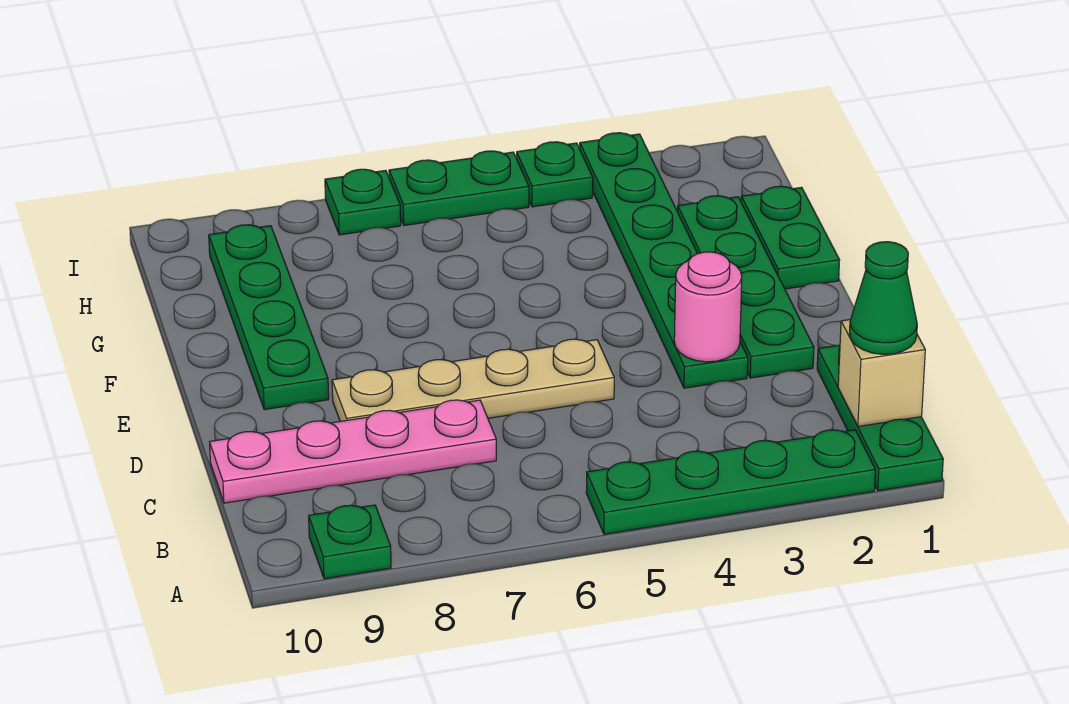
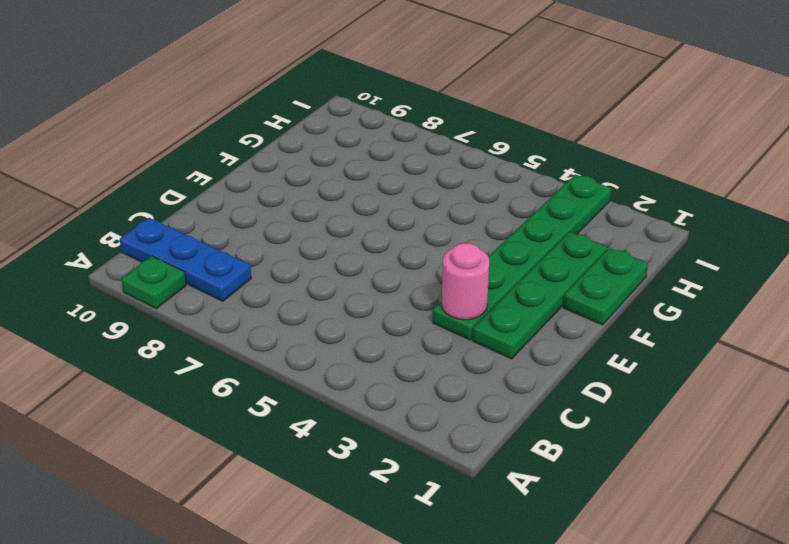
blue plate B8:B10 level 1 -> none
none -> green plate A1:C1 level 1
none -> green plate A2:A5 level 1
none -> pink plate C7:C10 level 1

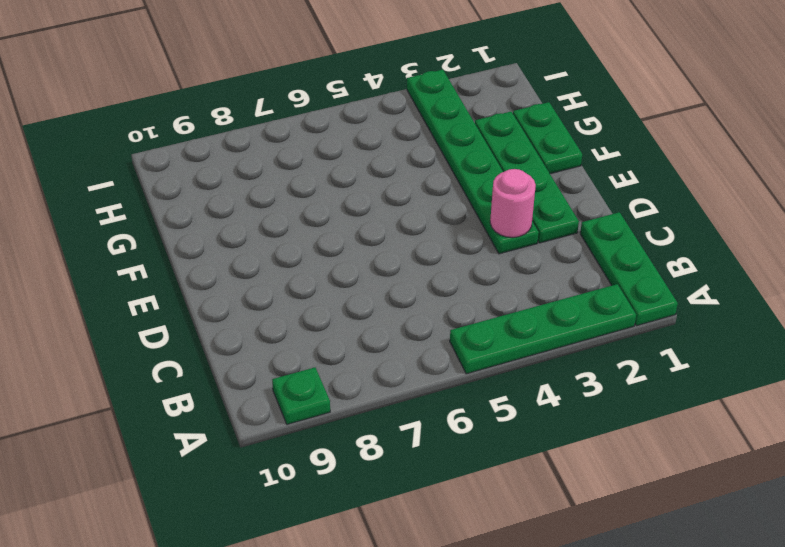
none -> pink plate C7:C10 level 1
none -> tan plate D5:D8 level 1
none -> green plate E9:H9 level 1

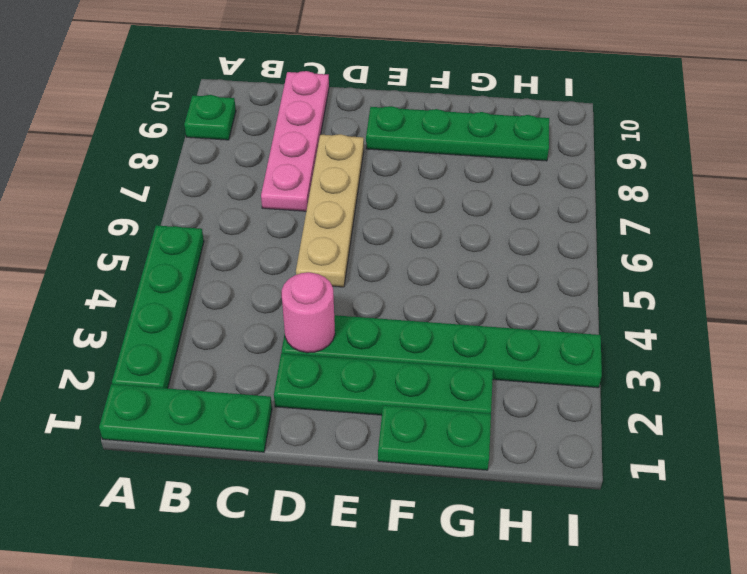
none -> green plate I4 level 1
none -> green plate I5:I6 level 1
none -> green plate I7 level 1

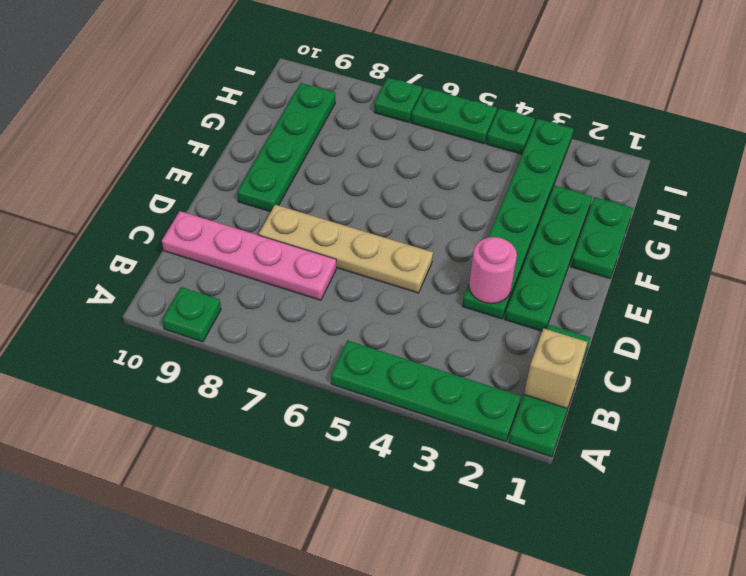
none -> green cone B1 level 3

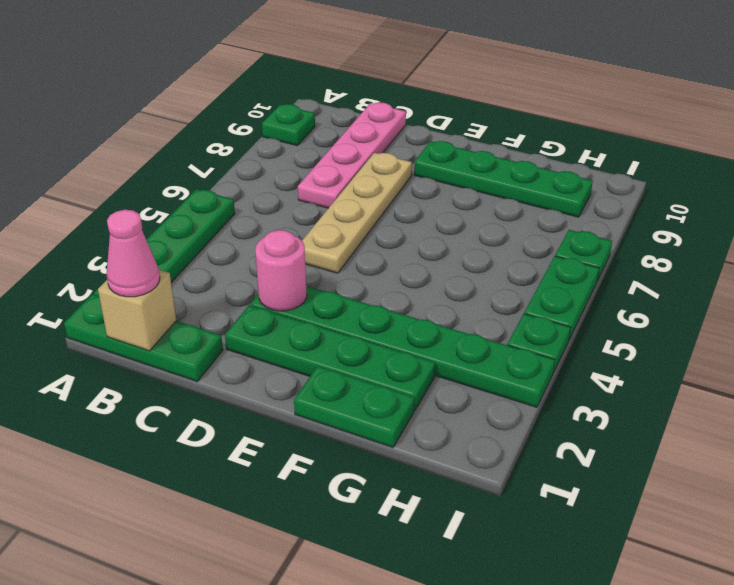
pink cone B1 level 3 -> green cone B1 level 3

